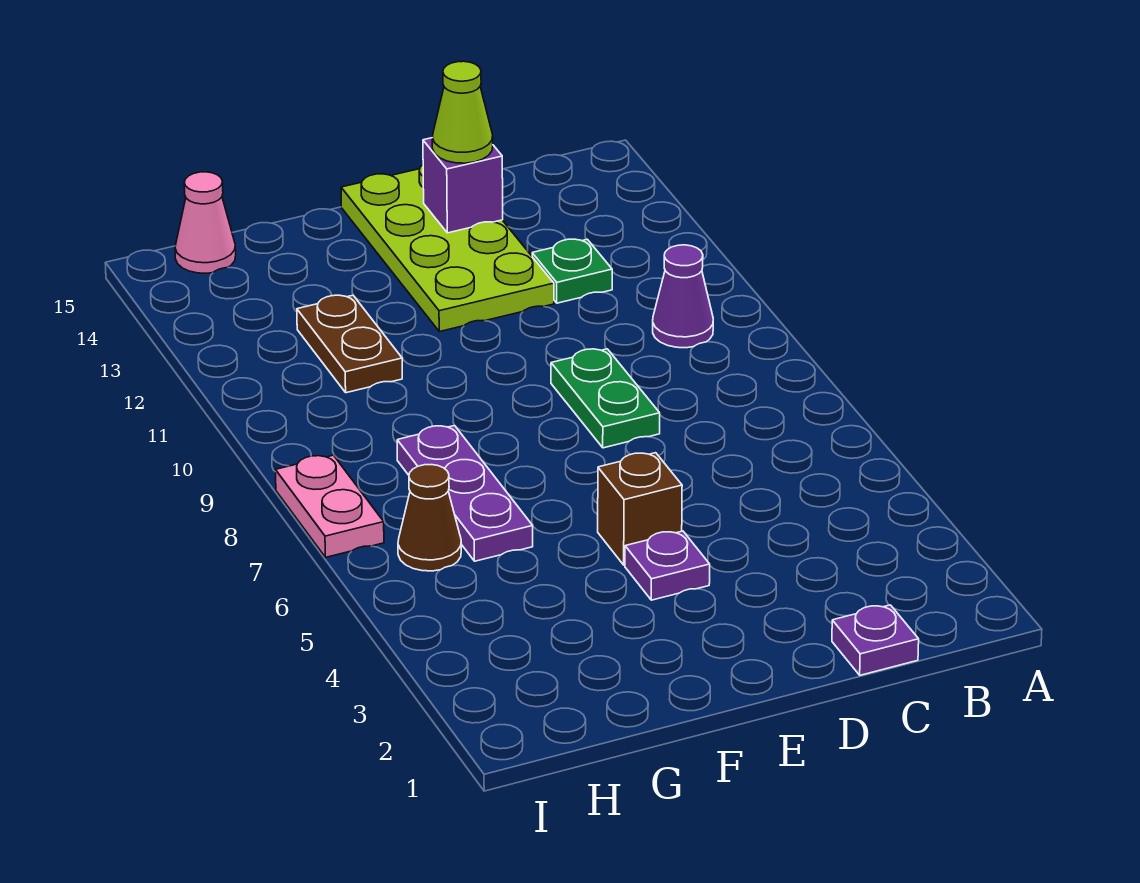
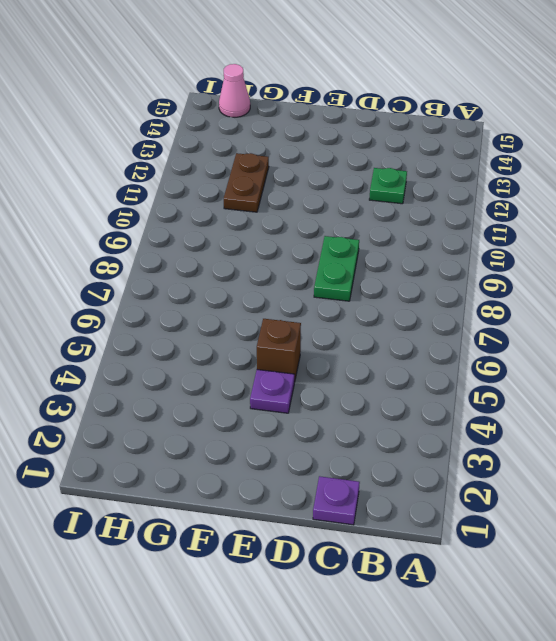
none -> purple cone B10 level 1
none -> lime plate D12:E15 level 1
none -> purple plate G6:G8 level 1

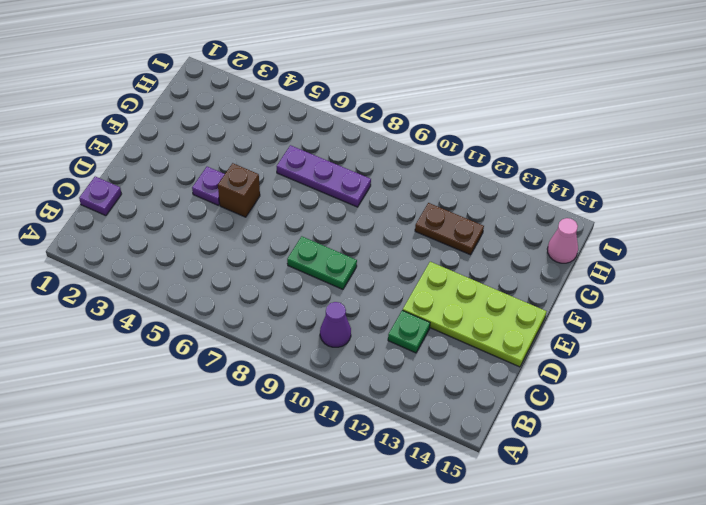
none -> brown cone H6 level 1
none -> pink plate I7:I8 level 1
none -> purple brick D14 level 2

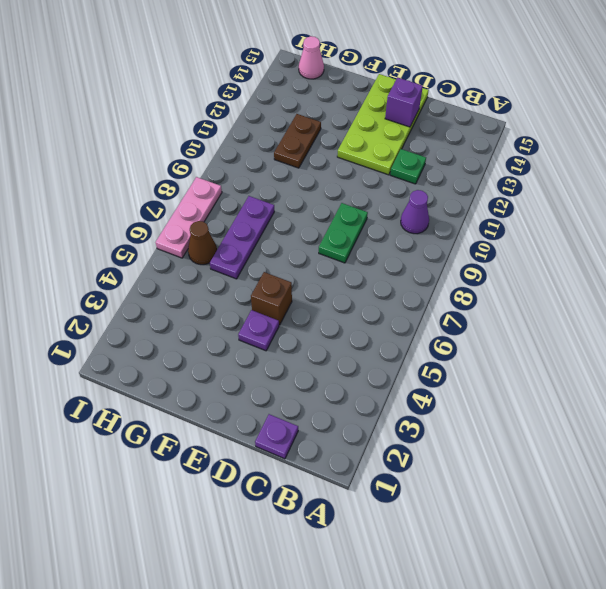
pink plate I6:I8 level 1 -> pink plate I7:I8 level 1
none -> lime cone D14 level 3

